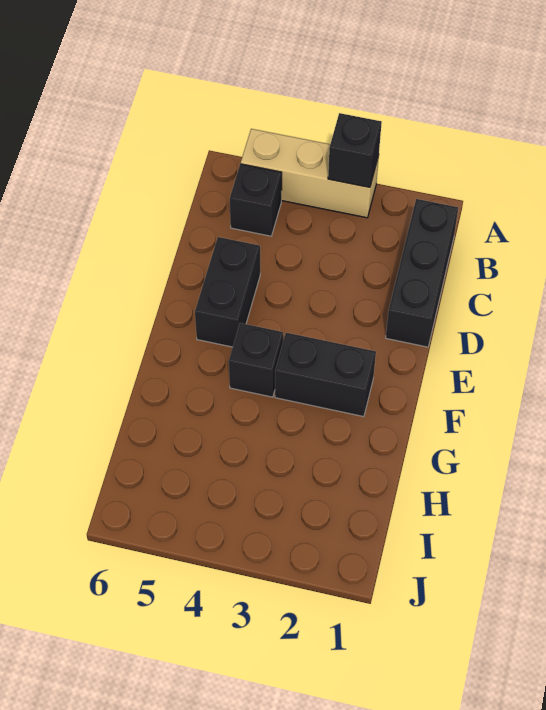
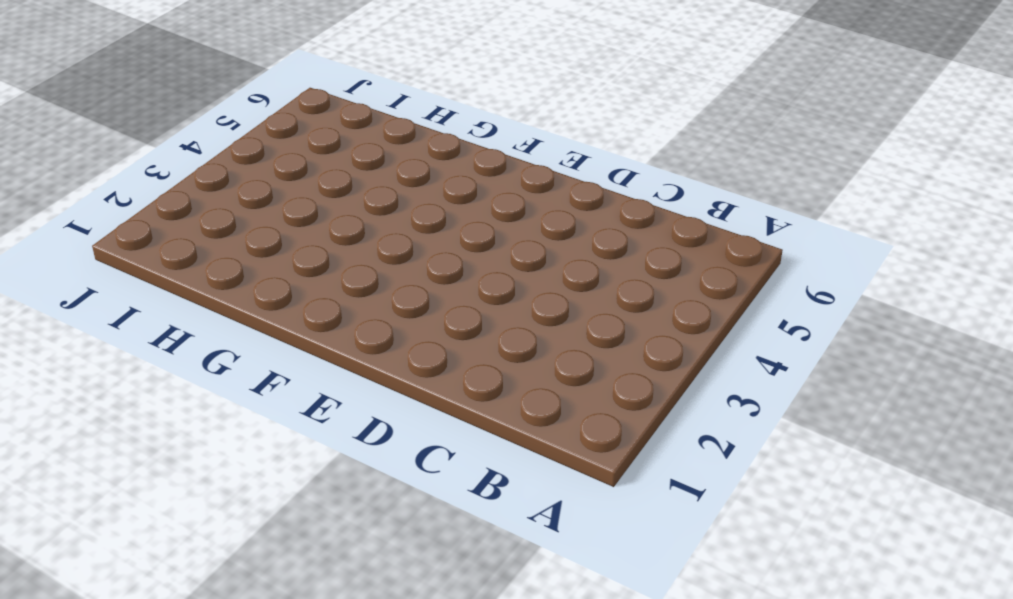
none -> tan brick A3:A5 level 1
none -> black brick B1:D1 level 1

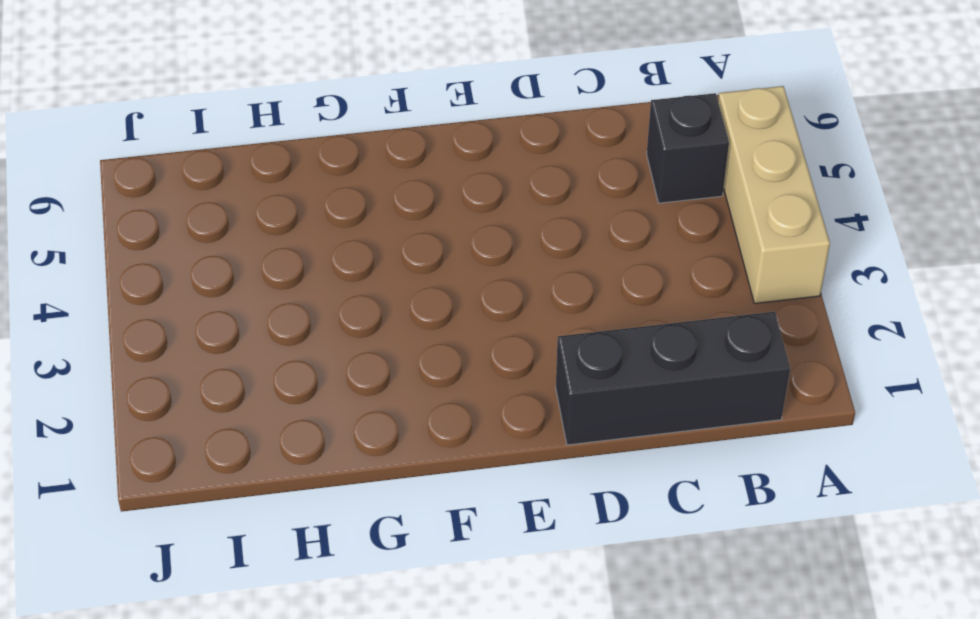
none -> black brick D5:E5 level 1
none -> black brick F2:F3 level 1

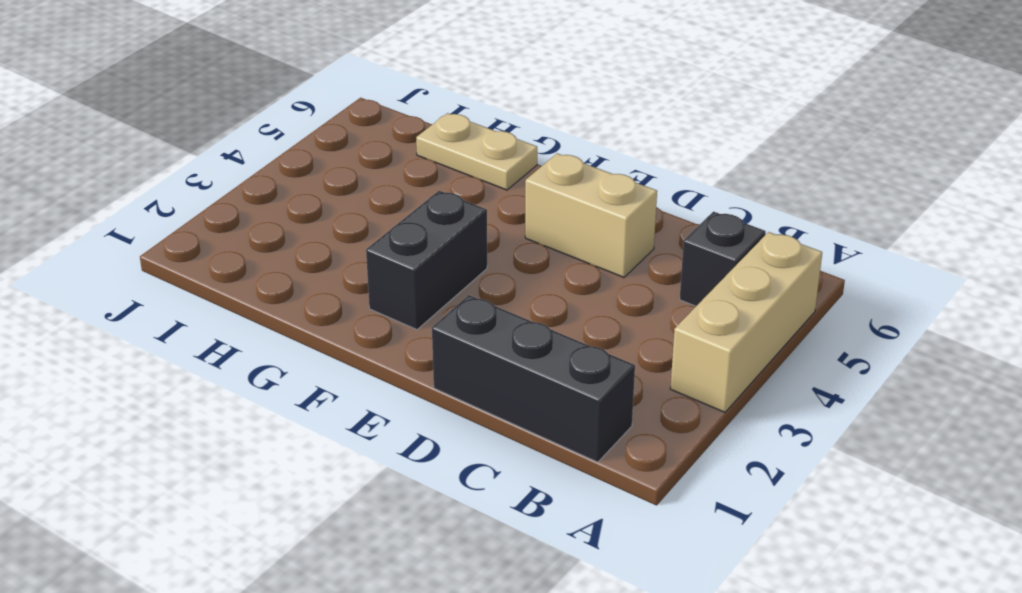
tan brick D5:E5 level 1 -> black brick D5:E5 level 1
tan plate G6:H6 level 1 -> none
none -> black brick F4 level 1
none -> black brick A3 level 2

